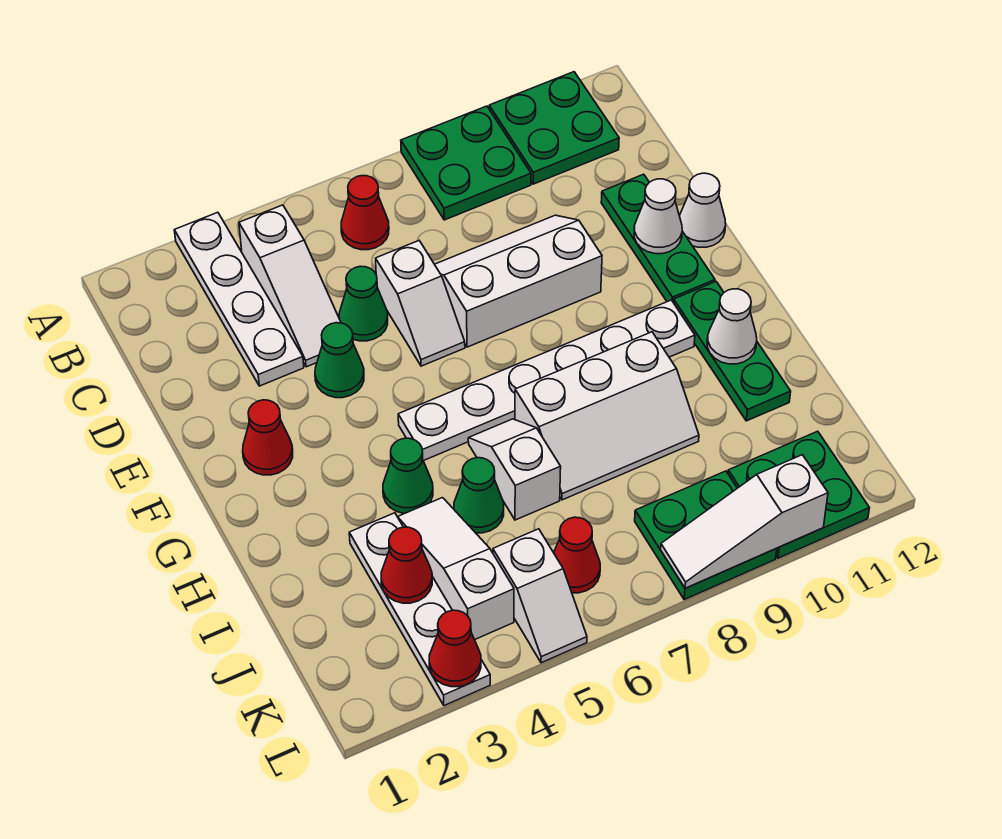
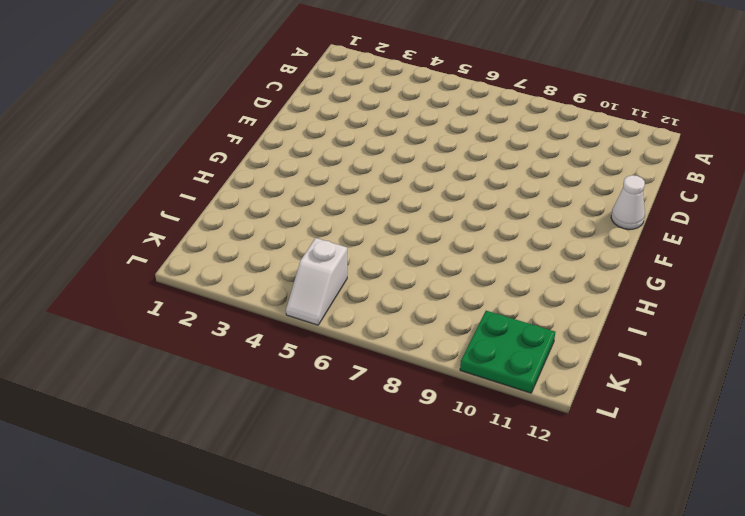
none -> white plate A3:D3 level 1
none -> green plate A8:B9 level 1
none -> green plate A10:B11 level 1

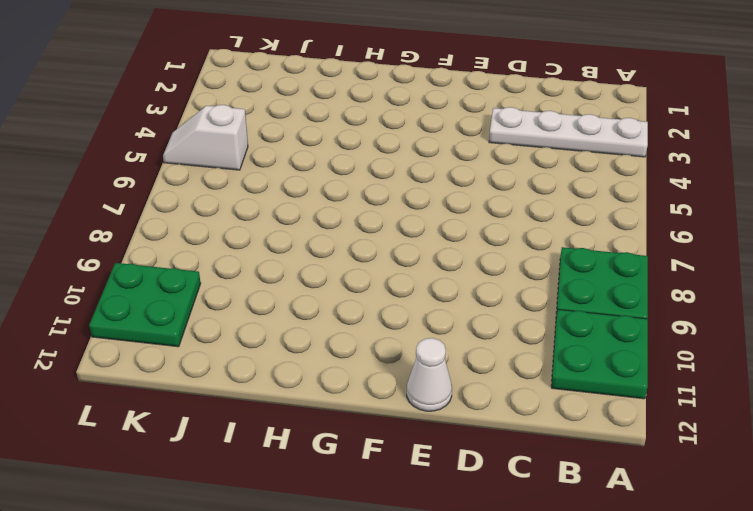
none -> white slope B4:D4 level 1 top B
none -> red cone B6 level 1
none -> green cone D5 level 1

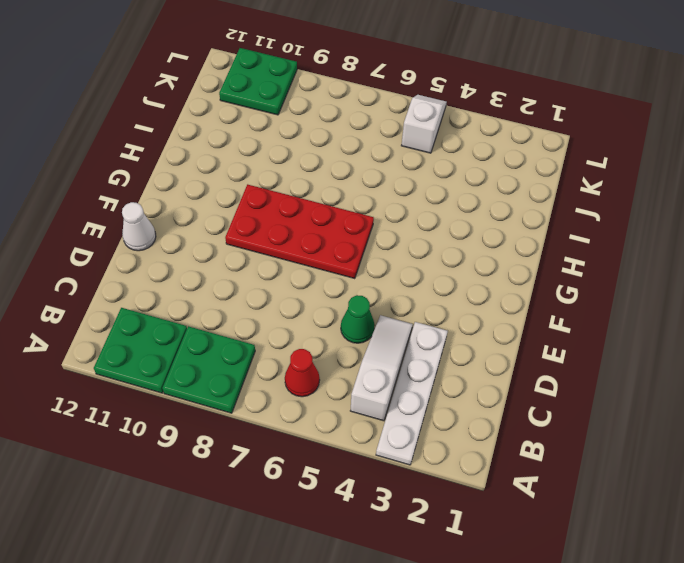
red plate F6:G9 level 1 -> white plate G5:G10 level 1
none -> white slope D6:E6 level 1 top D
none -> white slope D7:E9 level 1 top E
none -> green plate D11:F11 level 1

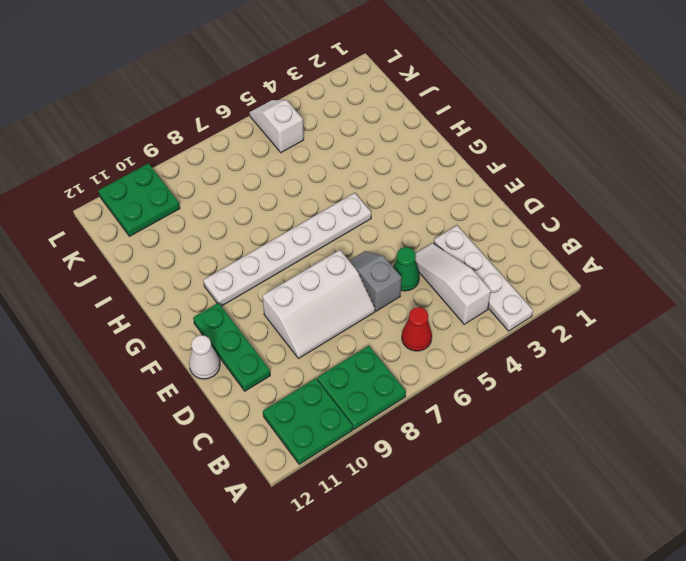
grey slope D6:E6 level 1 top D -> white slope D6:E6 level 1 top D
none -> green cone E4 level 1
none -> red cone F2 level 1
none -> green plate G11:I11 level 1

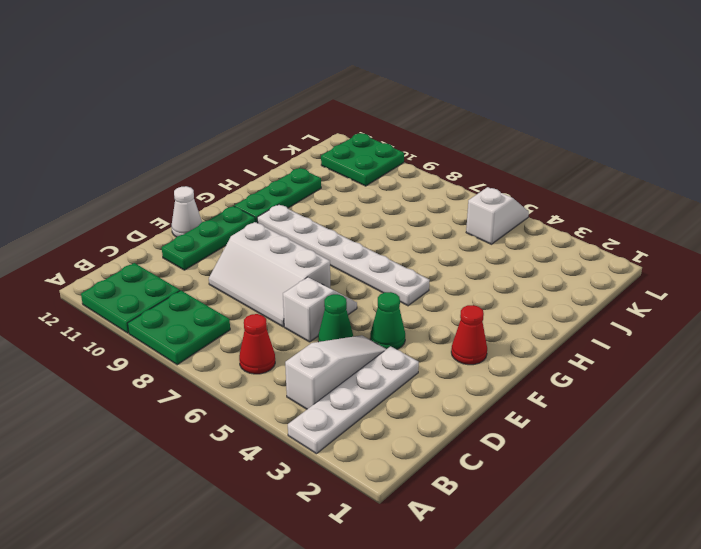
none -> green cone H4 level 1
none -> white slope H6:I6 level 1 top I
none -> white slope H7:I9 level 1 top H

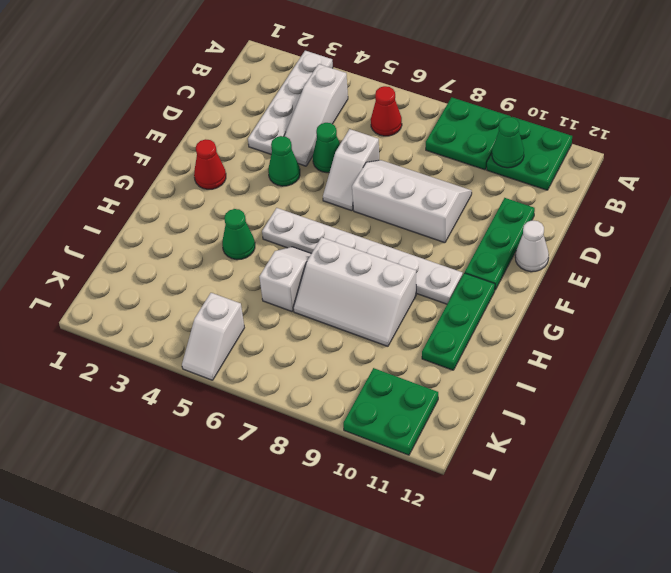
green cone B10 level 2 -> green cone I5 level 1
none -> white plate I3:L3 level 1
none -> white slope I4:K4 level 1 top K
none -> red cone K6 level 1

